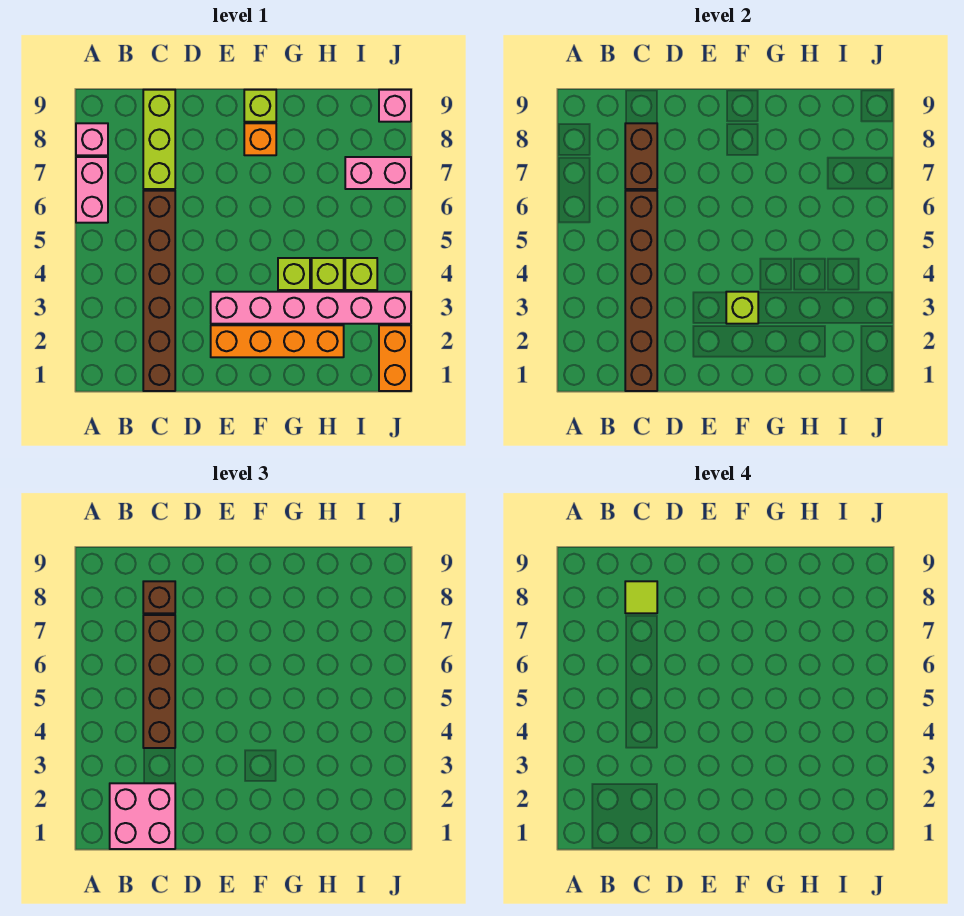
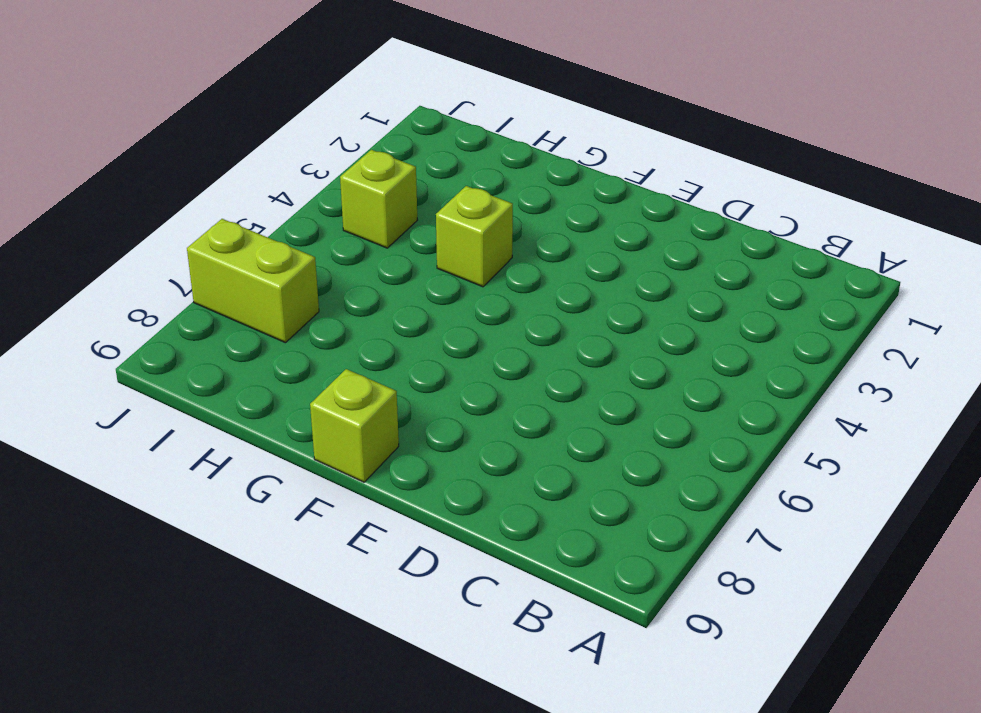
lime brick I7:J7 level 1 -> pink brick I7:J7 level 1
none -> pink brick A6:A7 level 1
none -> pink brick A8 level 1
none -> brown brick C1:C6 level 1

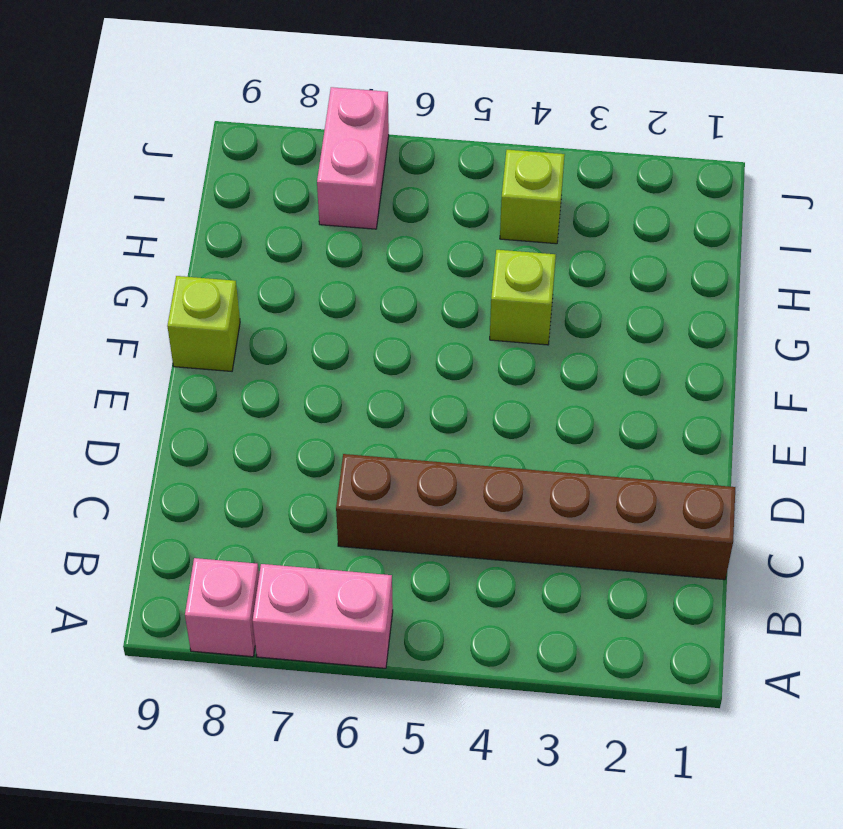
none -> lime brick C7:C9 level 1
none -> orange brick E2:H2 level 1
none -> pink brick E3:J3 level 1

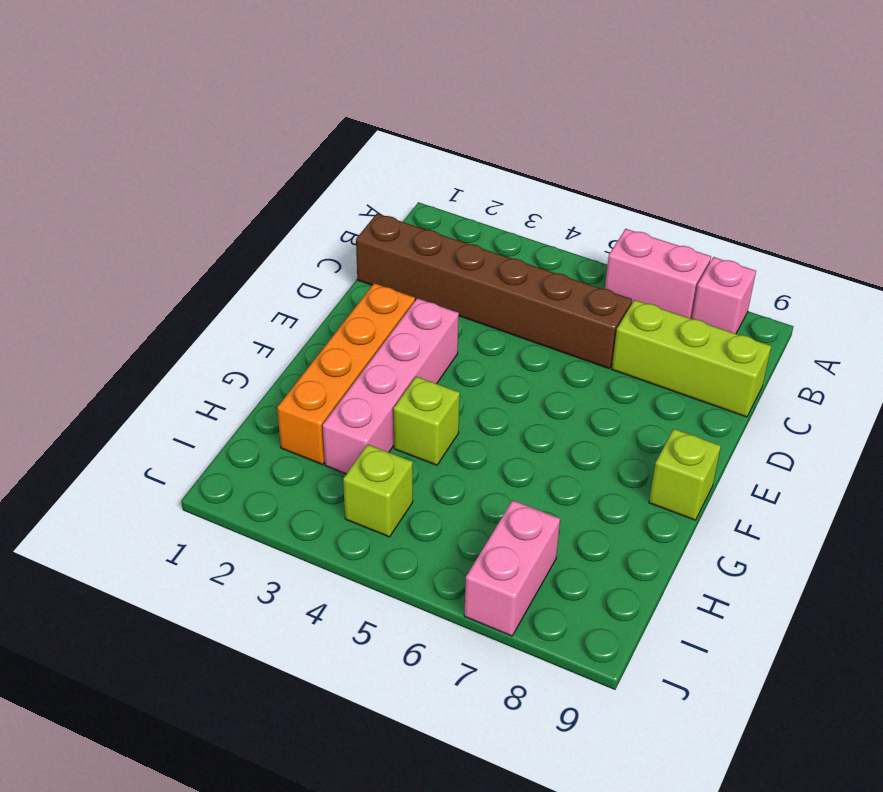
pink brick E3:H3 level 1 -> pink brick E3:J3 level 1
none -> orange brick F8 level 1
none -> lime brick H4 level 1
none -> orange brick J1:J2 level 1

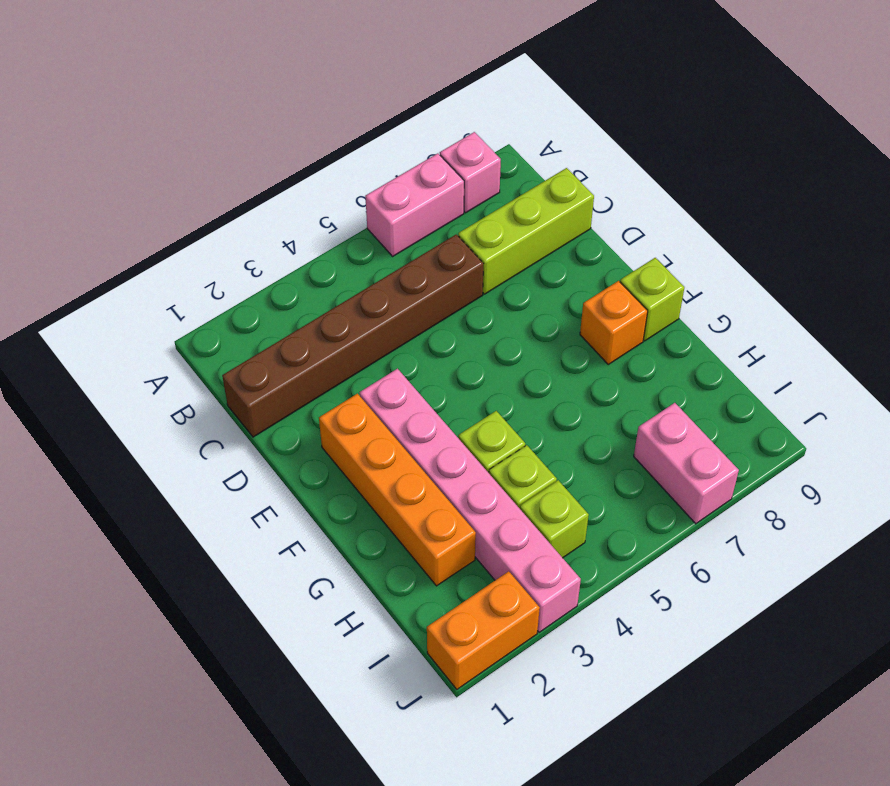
none -> pink brick J9 level 1
none -> brown brick C1:C6 level 2
none -> brown brick C7:C8 level 2

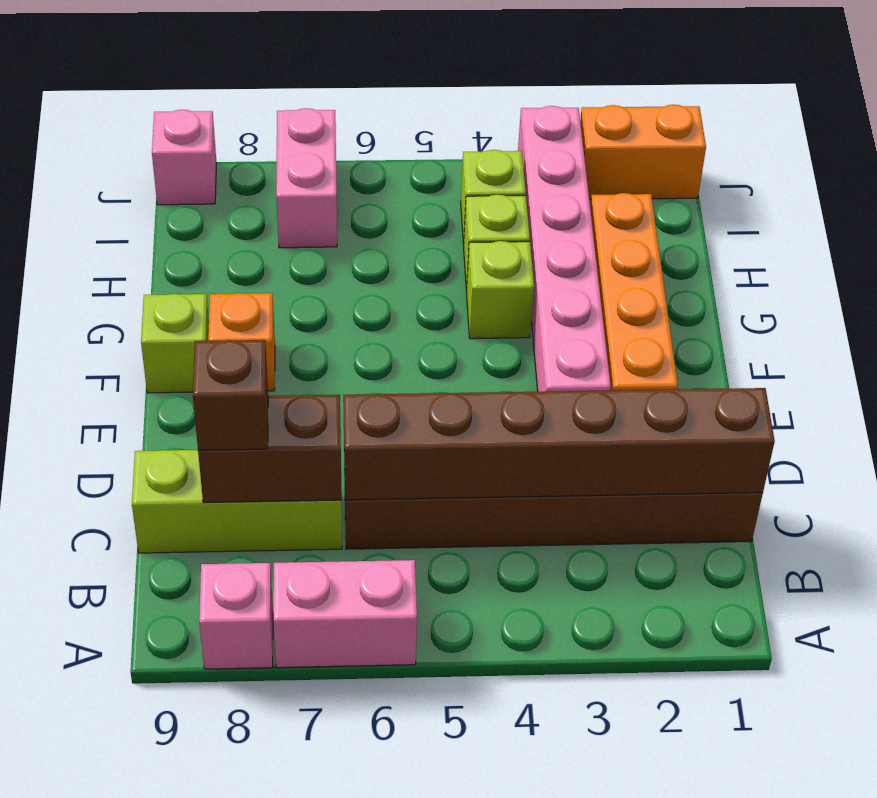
none -> lime brick F3 level 2
none -> pink brick B1:C2 level 3
none -> brown brick C4:C7 level 3

